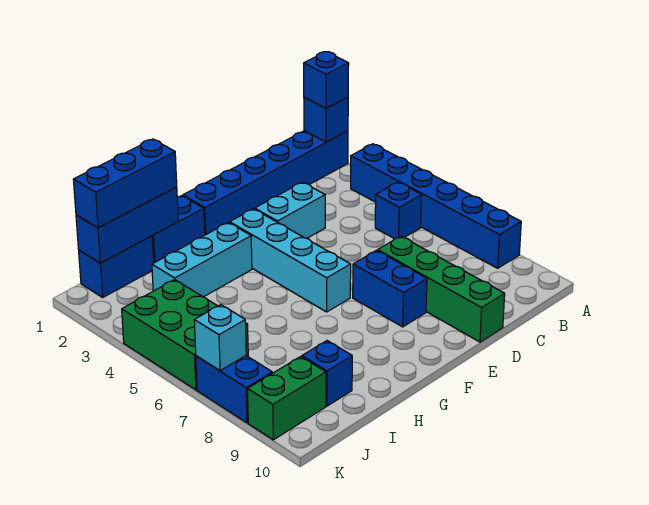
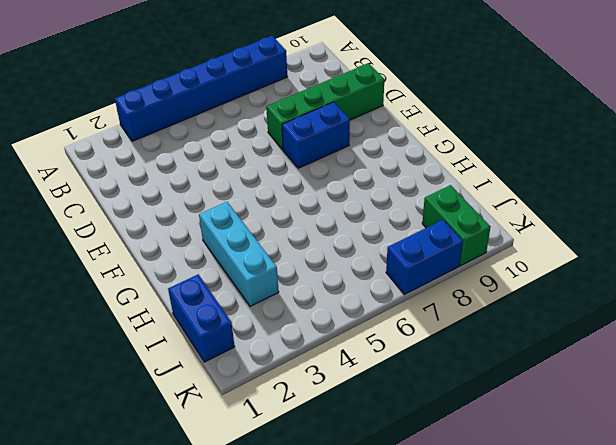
none -> blue brick A1:F1 level 1
none -> blue brick B5 level 1
none -> cyan brick D3:E3 level 1

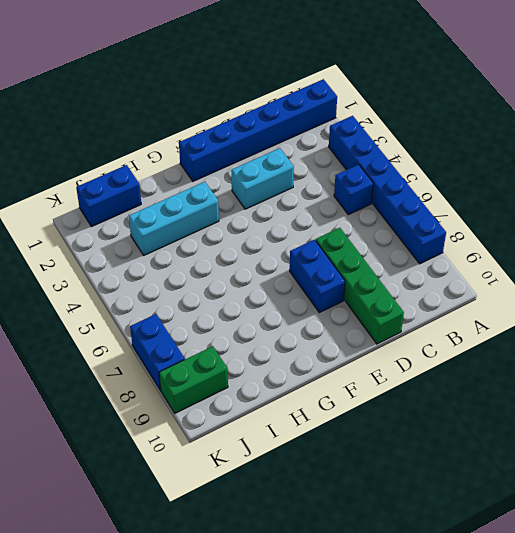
none -> cyan brick F3:F6 level 1
none -> blue brick G1:H1 level 1
none -> blue brick I9 level 1

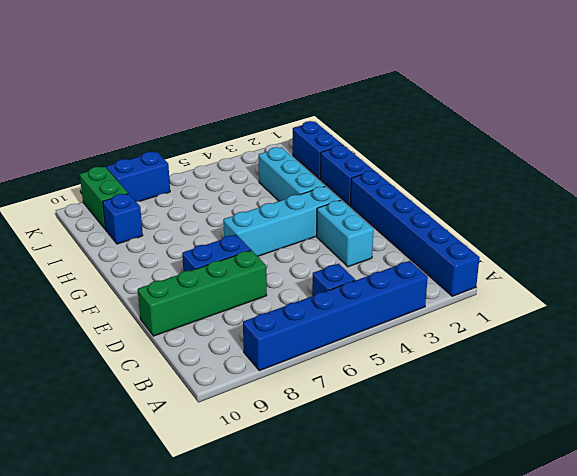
none -> green brick J4:K6 level 1
none -> blue brick A1 level 2
none -> blue brick H1:J1 level 2

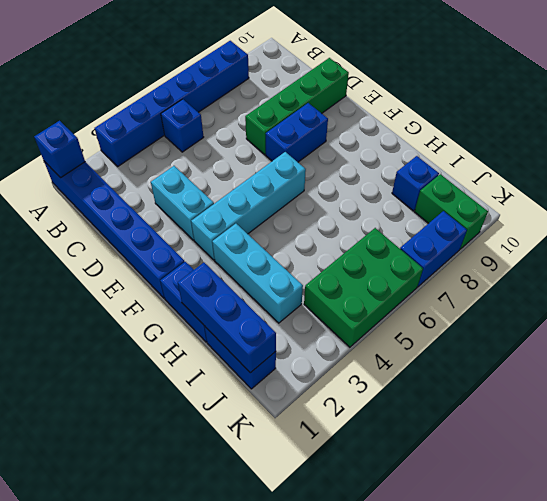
none -> cyan brick K7 level 2
none -> blue brick A1 level 3
none -> blue brick H1:J1 level 3

